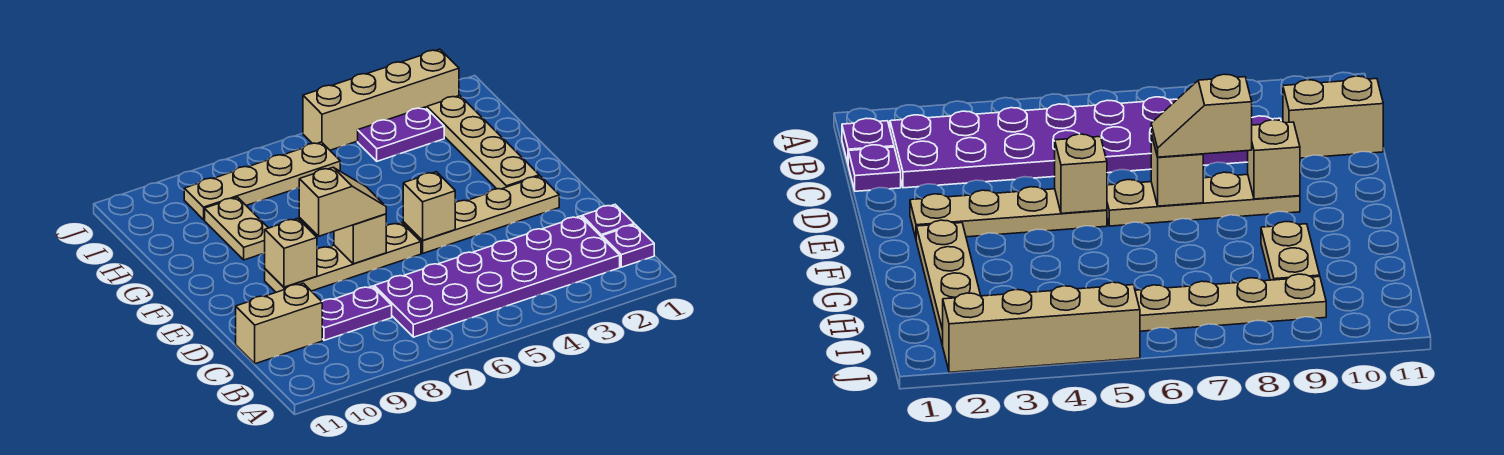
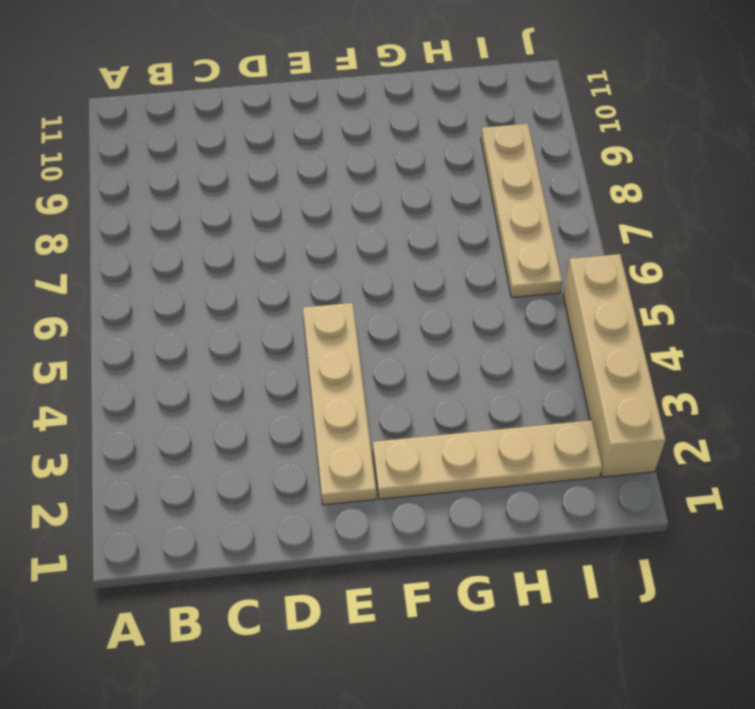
none -> purple plate B1 level 1
none -> purple plate B2:C7 level 1
none -> purple plate C1 level 1

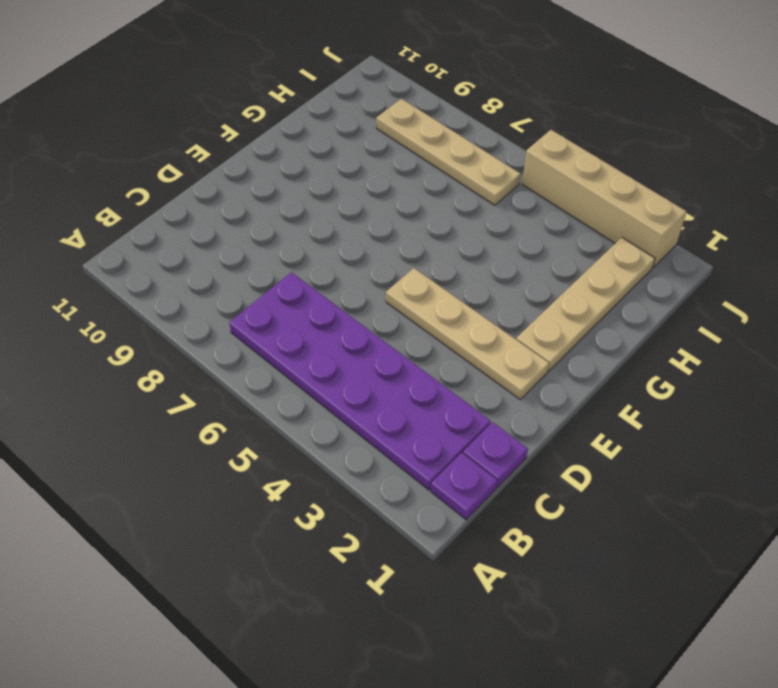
none -> purple plate C8:C9 level 1
none -> tan brick C10:C11 level 1
none -> tan plate E6:E9 level 1

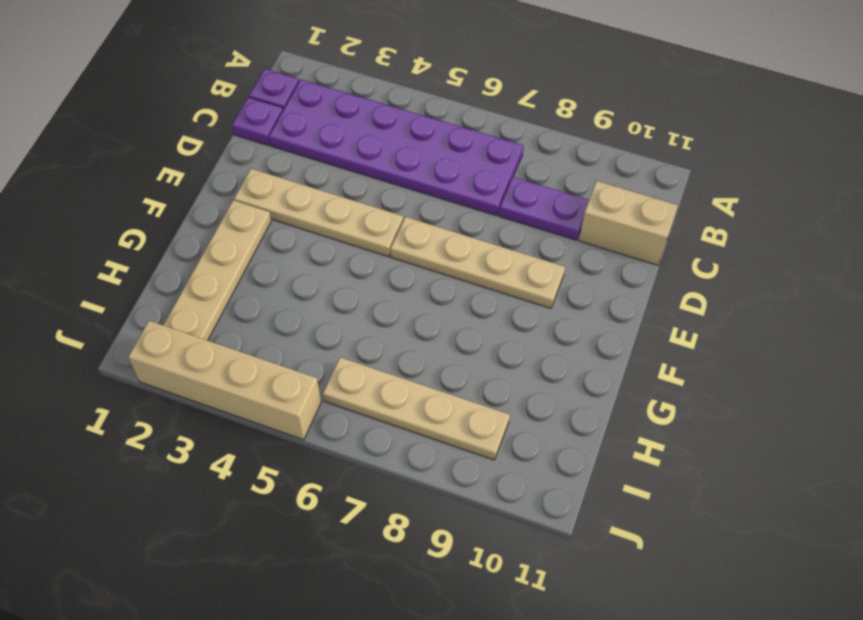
none -> tan plate G9:H9 level 1
none -> purple plate I3:I4 level 1
none -> tan brick E5 level 2

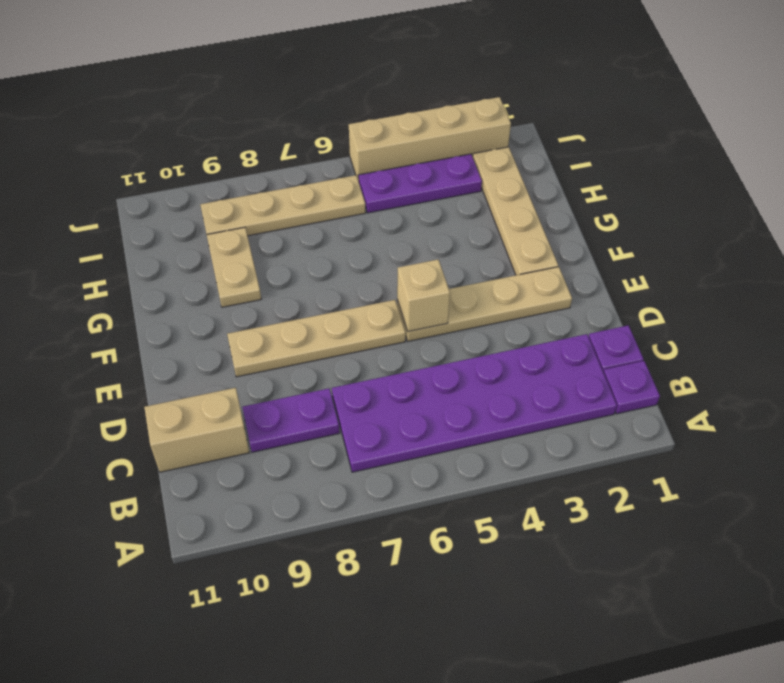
purple plate I3:I5 level 1 -> purple plate I3:I4 level 1
none -> tan brick E7 level 2
none -> tan brick E9 level 2
none -> tan slope E7:E8 level 3 top 8

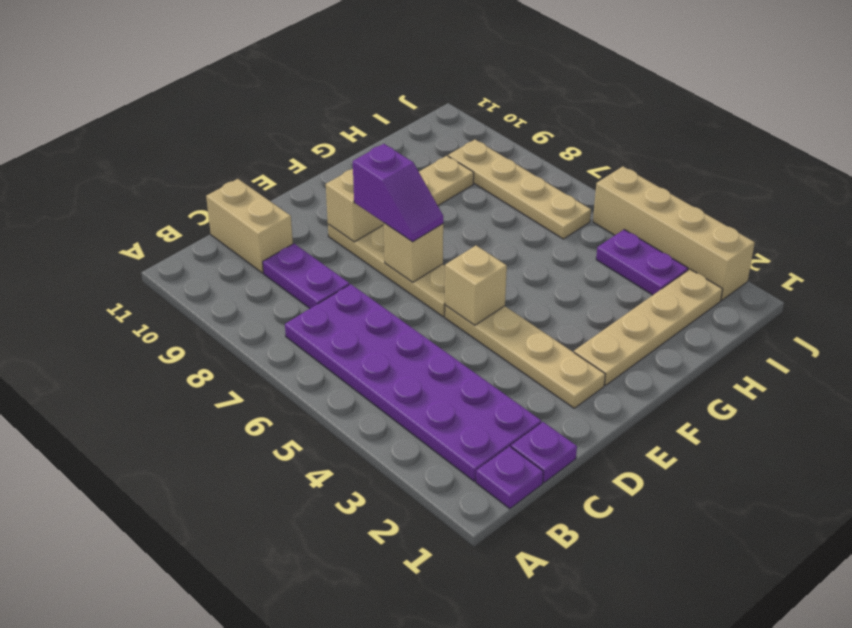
purple slope E7:E8 level 3 top 8 -> tan slope E7:E8 level 3 top 8

